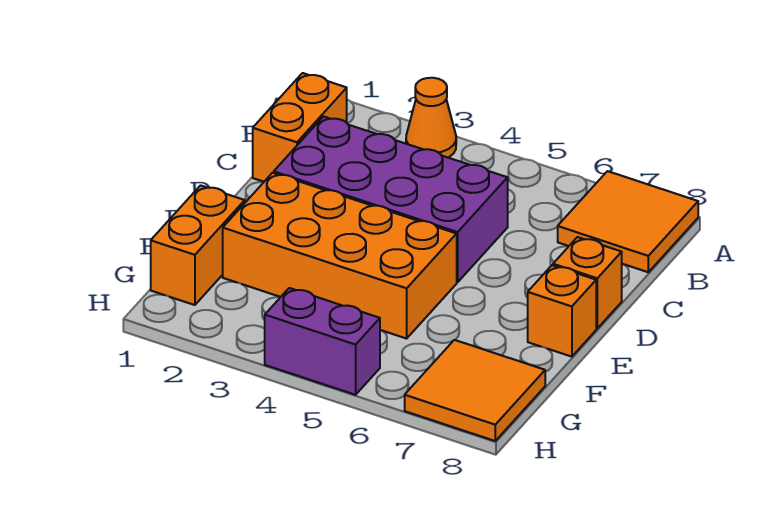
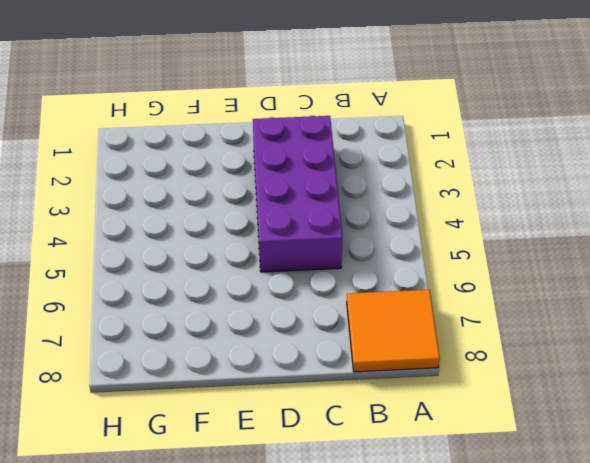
none -> orange cone A3 level 1
none -> orange brick B1:C1 level 1

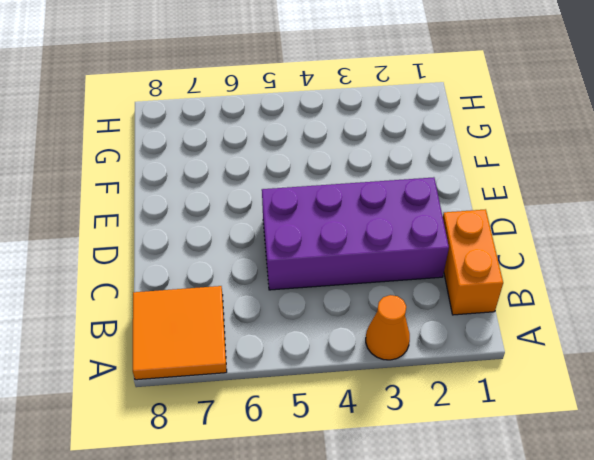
none -> orange brick D8 level 1
none -> orange brick E2:F5 level 1

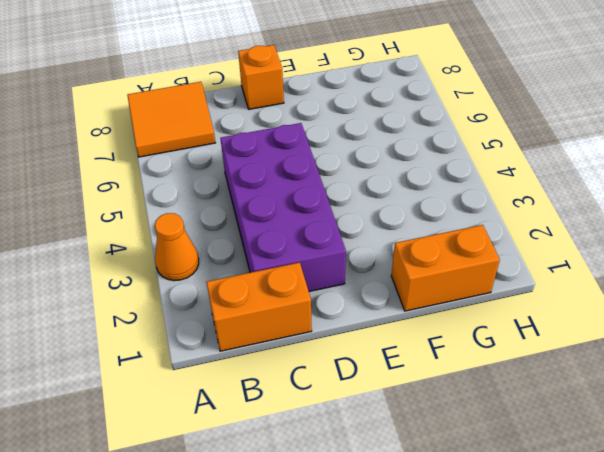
none -> orange brick E2:F5 level 1
none -> orange brick E8 level 1

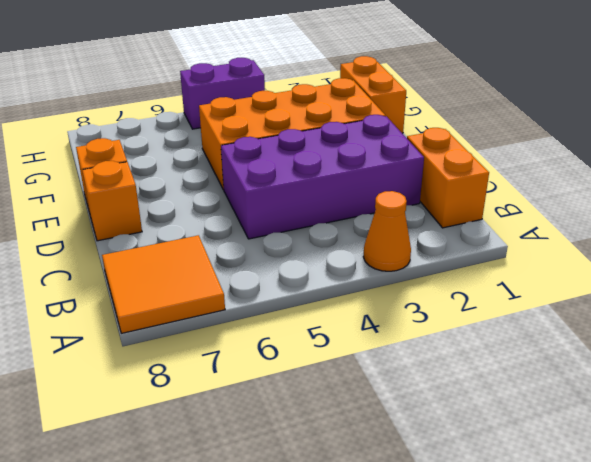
none -> orange tile G7:H8 level 1

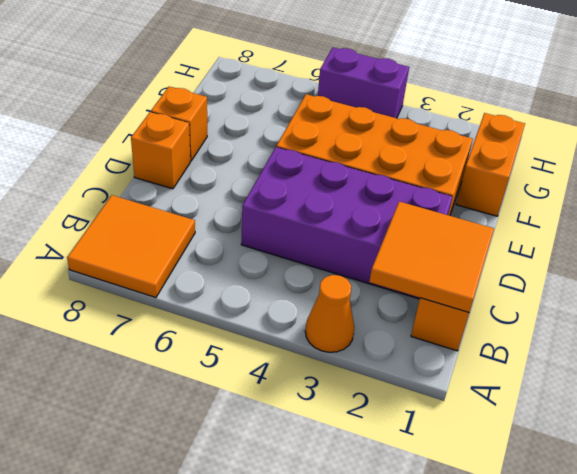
orange tile B1:C2 level 2 -> orange tile G7:H8 level 1

